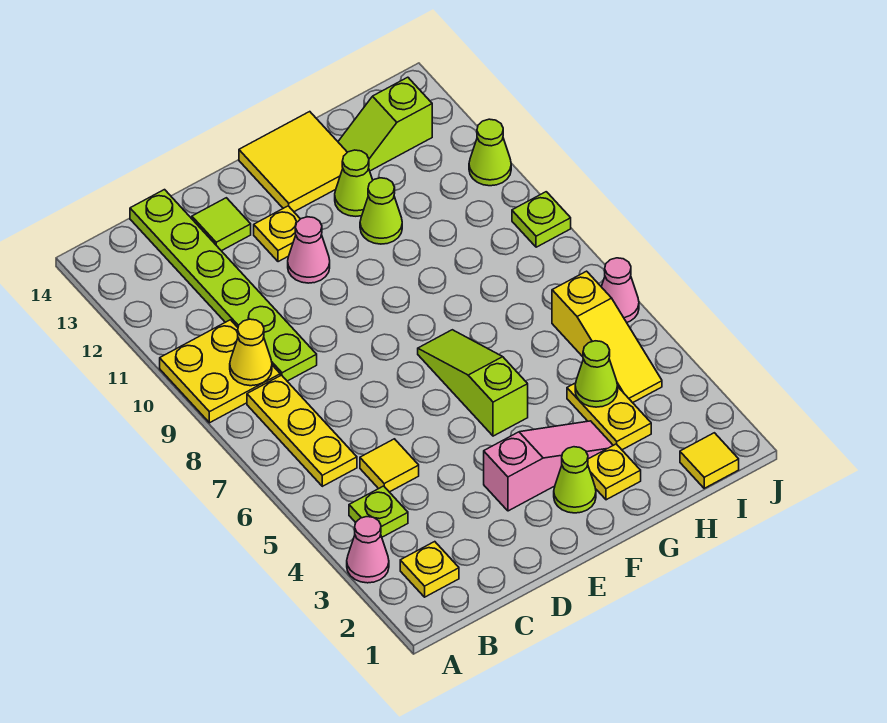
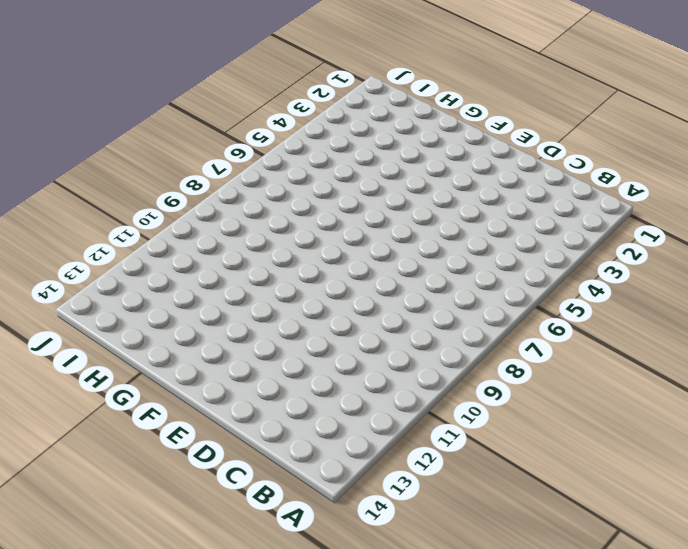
none -> pink cone A3 level 1
none -> yellow plate A9:B10 level 1
none -> yellow plate B2 level 1

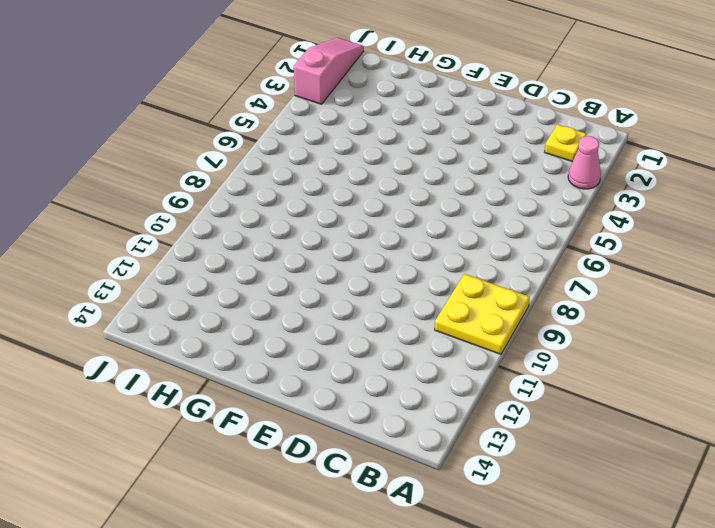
pink slope J1:J3 level 1 top 3 -> pink slope E3:G3 level 1 top E
none -> lime plate B4 level 1
none -> yellow plate B6:B8 level 1
none -> yellow tile C5 level 1

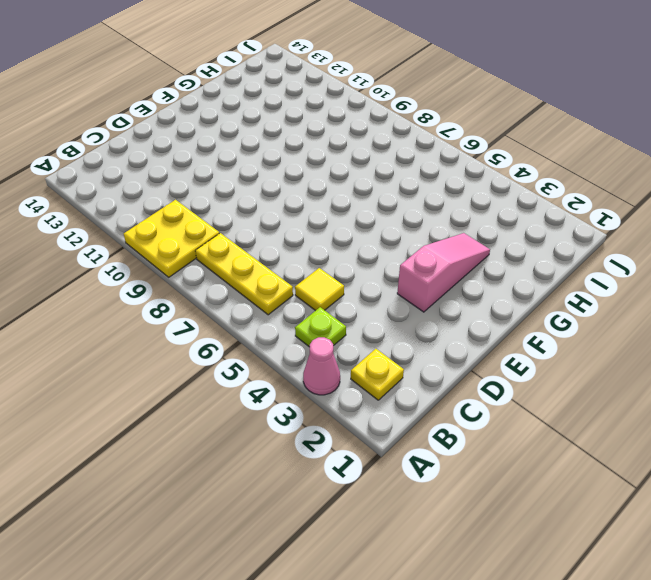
none -> lime plate C9:C14 level 1
none -> lime tile D13 level 1
none -> pink cone E11 level 1

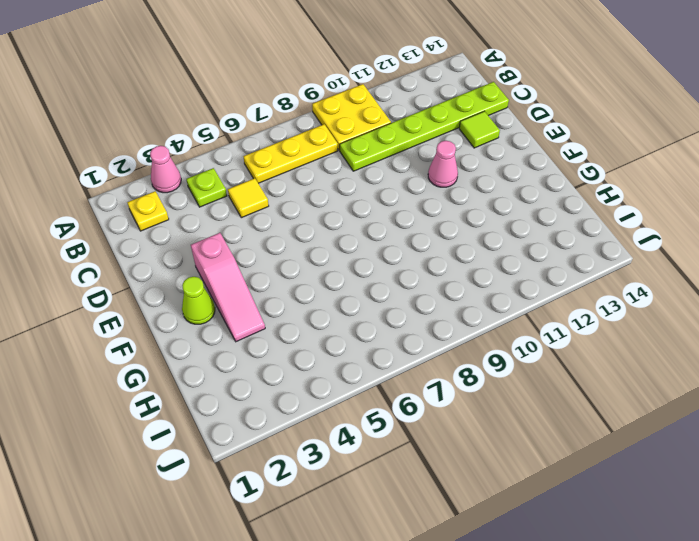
none -> yellow plate E12 level 1
none -> lime slope F5:F7 level 1 top 5
none -> yellow tile F13:G14 level 1

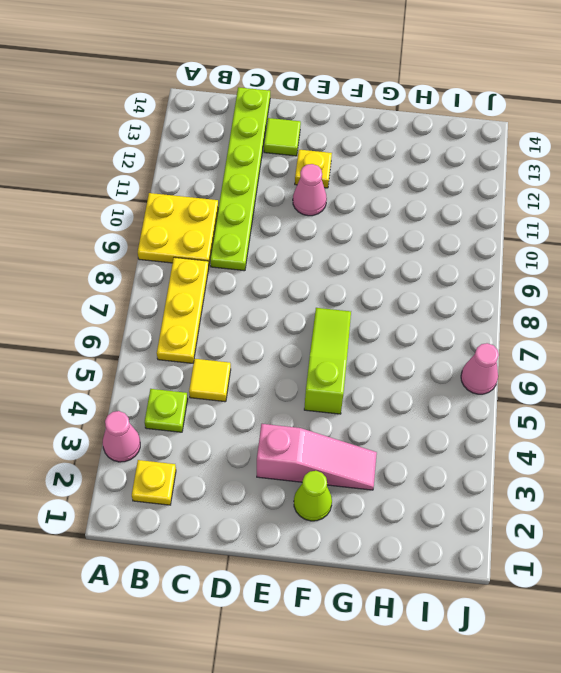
none -> yellow tile F13:G14 level 1
none -> yellow plate G2 level 1
none -> lime cone G11 level 1

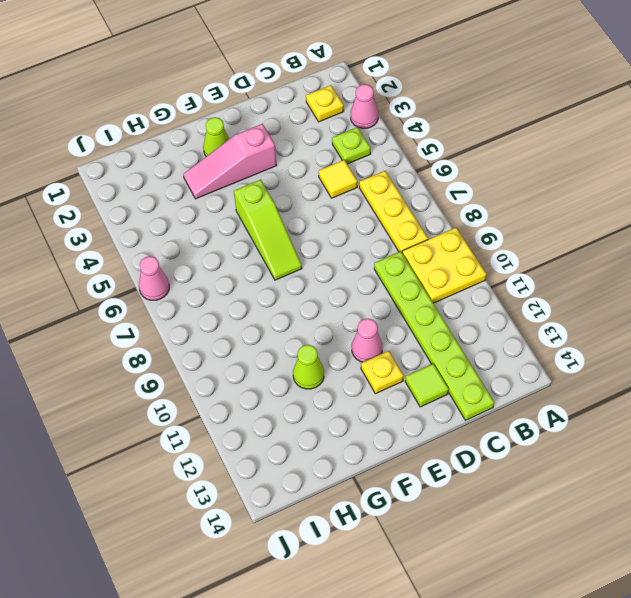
none -> yellow tile F13:G14 level 1
none -> yellow plate G2 level 1
none -> lime cone G12 level 1

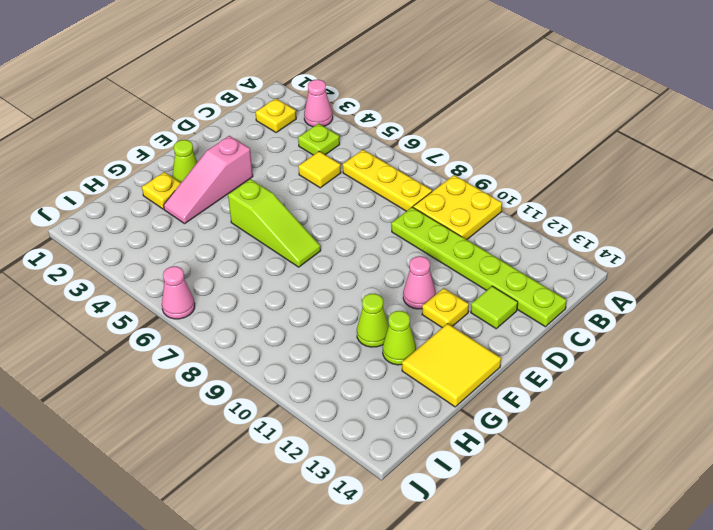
none -> yellow plate H3:H4 level 1
none -> lime slope H13:I13 level 1 top I
none -> yellow tile I1 level 1

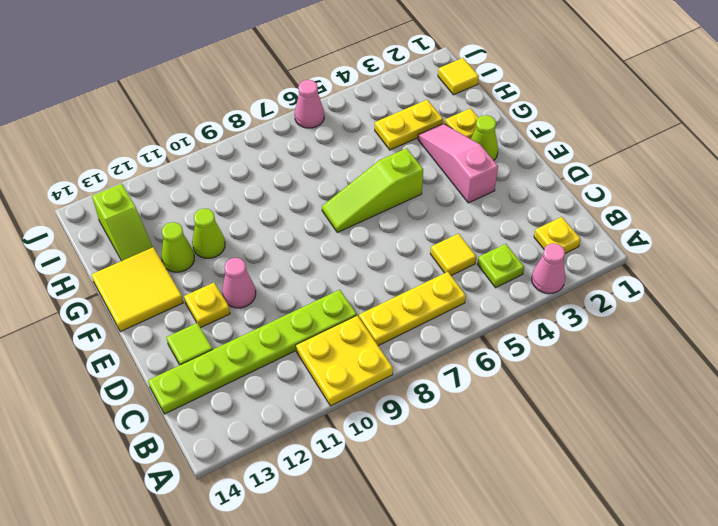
none -> yellow slope I4:I6 level 1 top 6
none -> lime plate J9 level 1
none -> lime cone J11 level 1

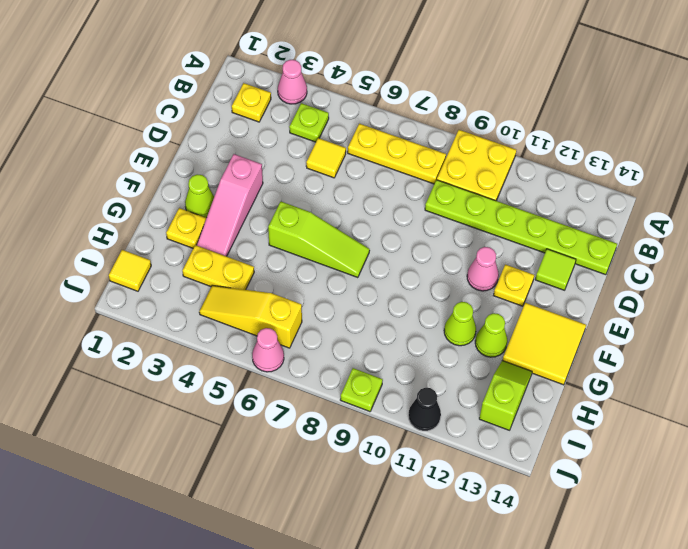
black cone J11 level 1 -> lime cone J11 level 1
none -> yellow cone B9 level 2
none -> lime cone H4 level 2

